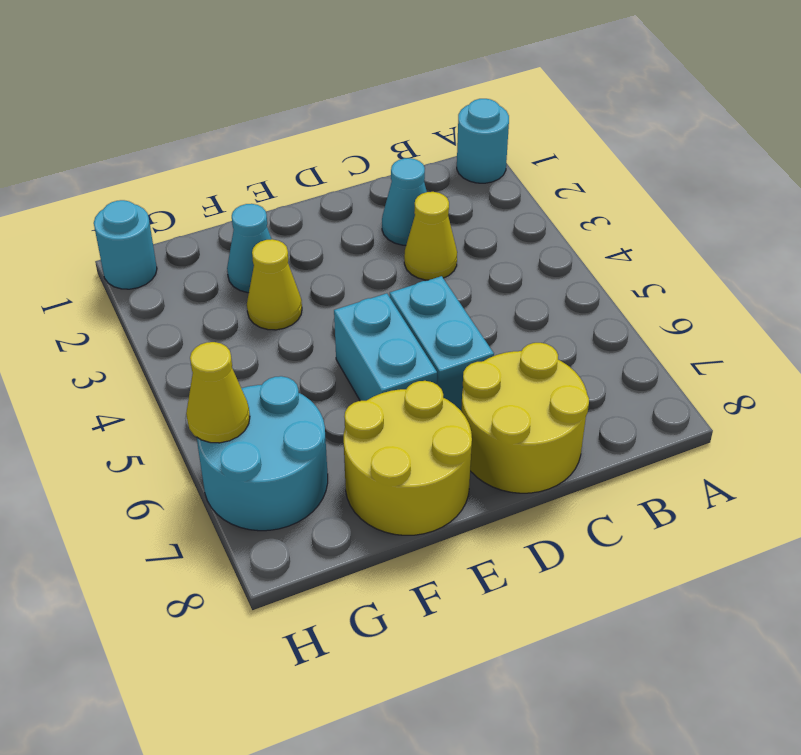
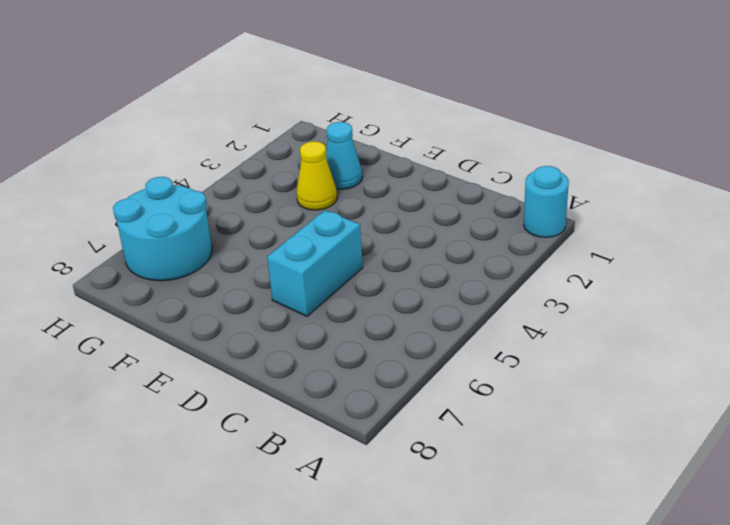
none -> cyan cone C2 level 1
none -> yellow cone C3 level 1
none -> yellow round brick C7:D8 level 1

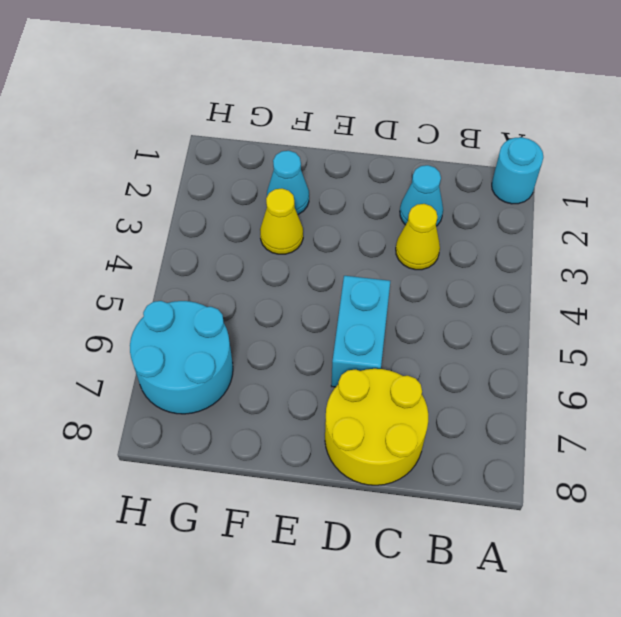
none -> cyan brick E5:E6 level 1
none -> yellow round brick E7:F8 level 1
none -> cyan round brick H1 level 1

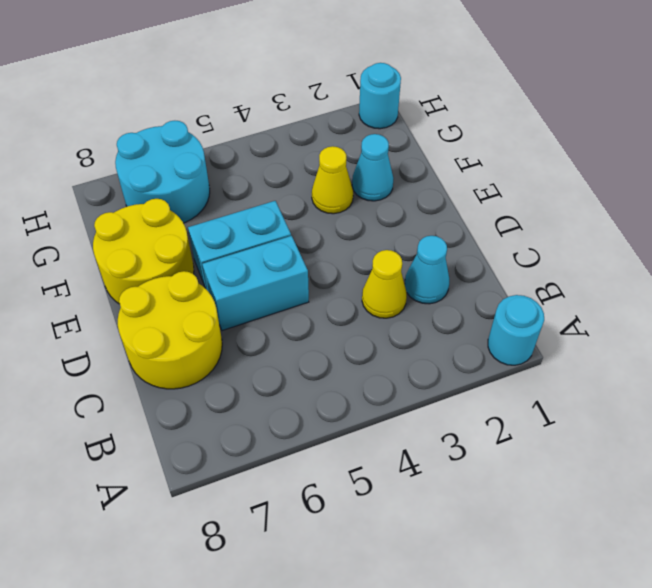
none -> yellow cone H6 level 2

